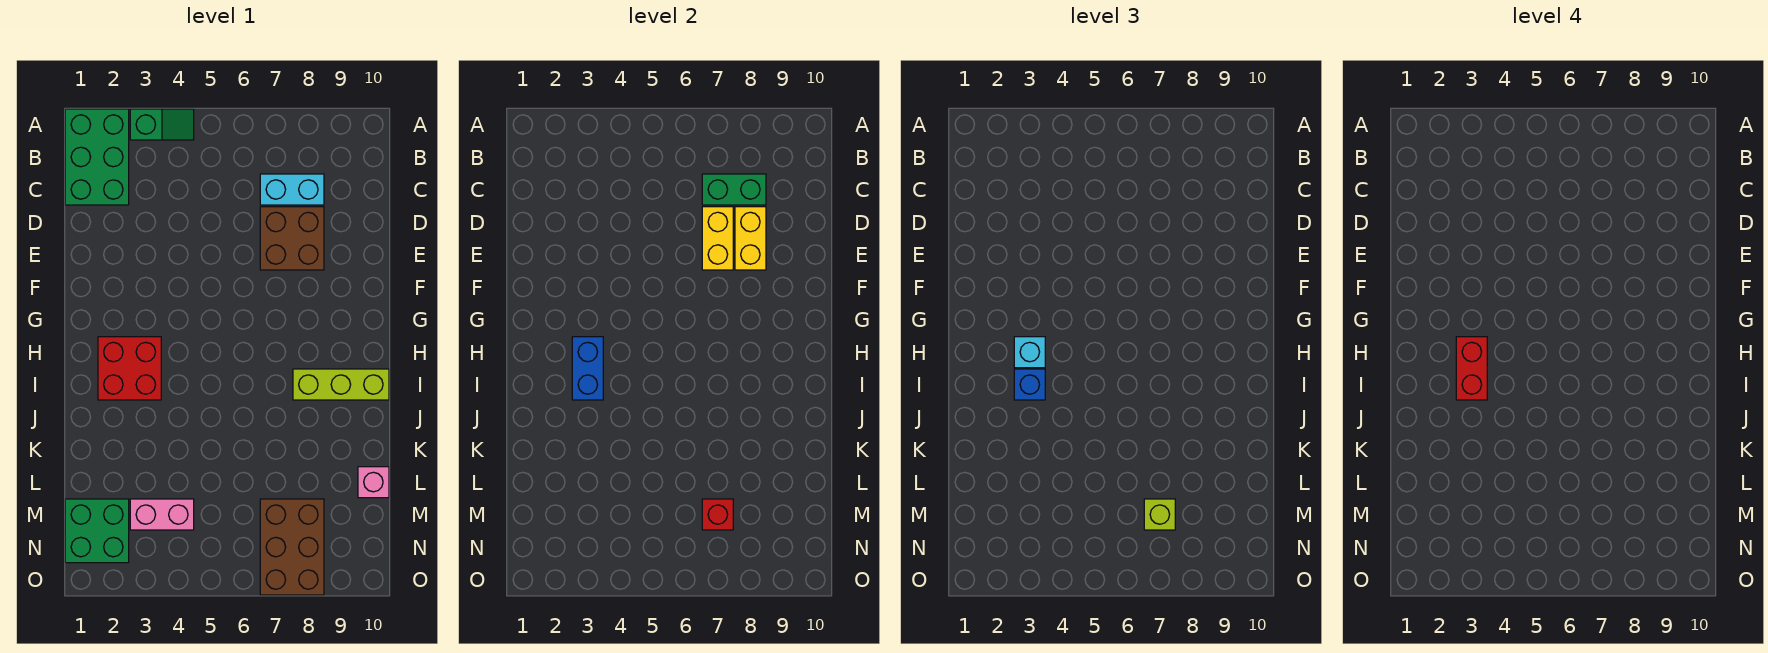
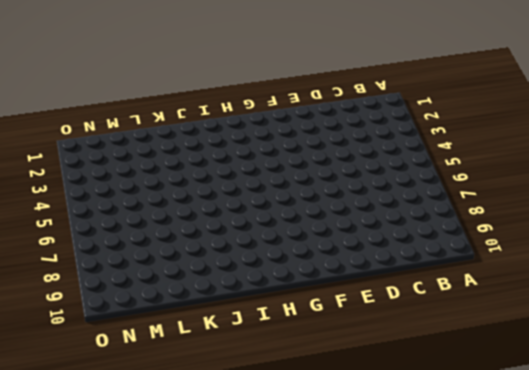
none -> green brick A1:C2 level 1
none -> green slope A3:A4 level 1 top 3
none -> cyan brick C7:C8 level 1

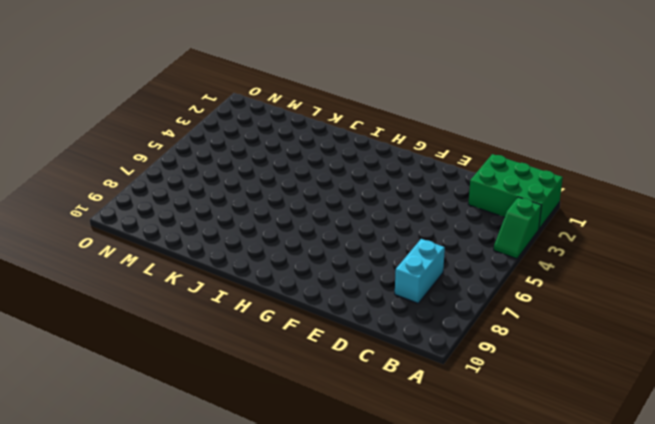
none -> brown brick D7:E8 level 1
none -> red brick H2:I3 level 1
none -> lime brick I8:I10 level 1

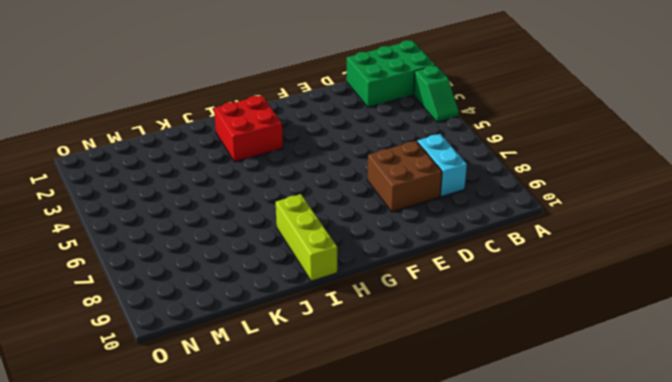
none -> pink brick L10 level 1
none -> green brick M1:N2 level 1
none -> pink brick M3:M4 level 1

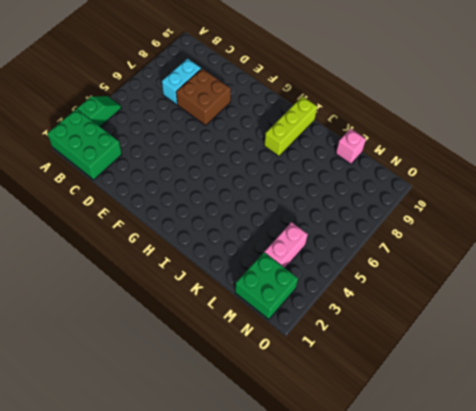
none -> red brick H2:I3 level 1
none -> brown brick M7:O8 level 1
none -> green brick C7:C8 level 2

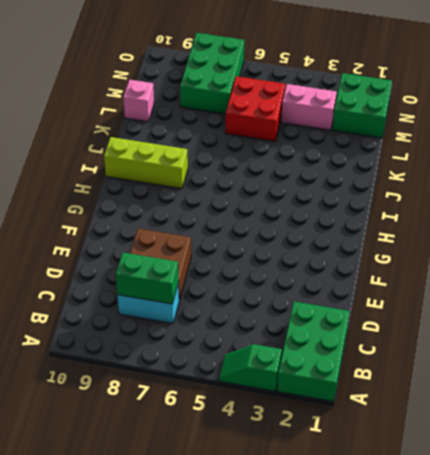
red brick L5:M6 level 1 -> red brick H2:I3 level 1
green brick M7:O8 level 1 -> brown brick M7:O8 level 1
none -> yellow brick D7:E7 level 2
none -> yellow brick D8:E8 level 2
none -> blue brick H3:I3 level 2

